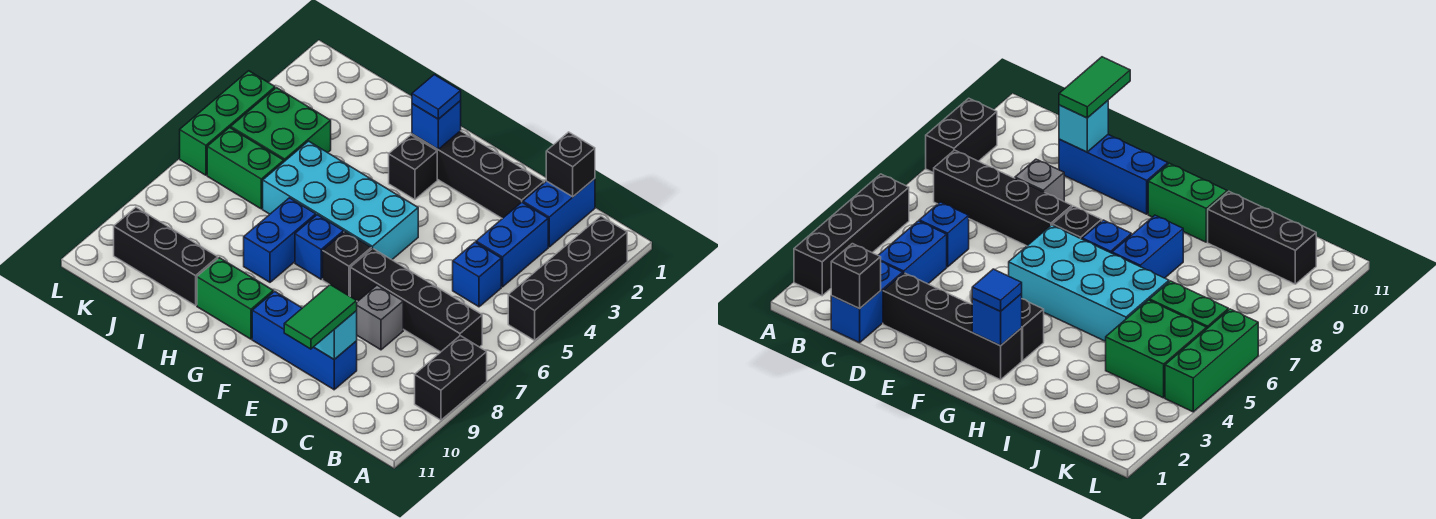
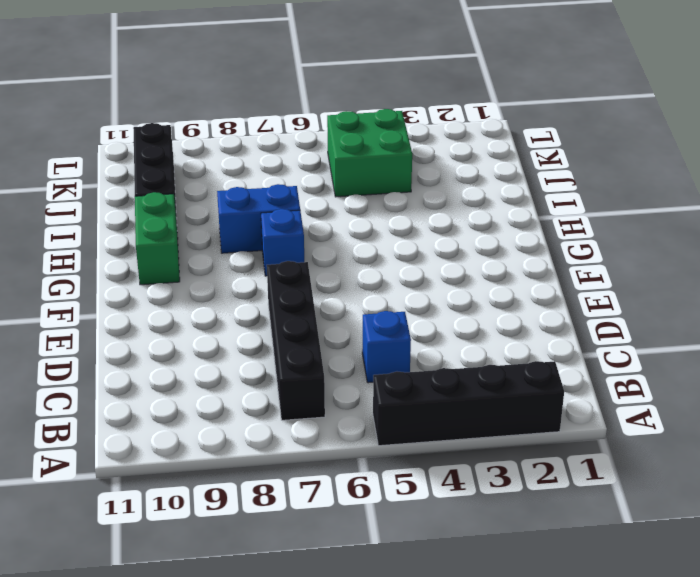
none -> black brick A8:A9 level 1
none -> blue brick C1:C2 level 1
none -> blue brick C3:C4 level 1

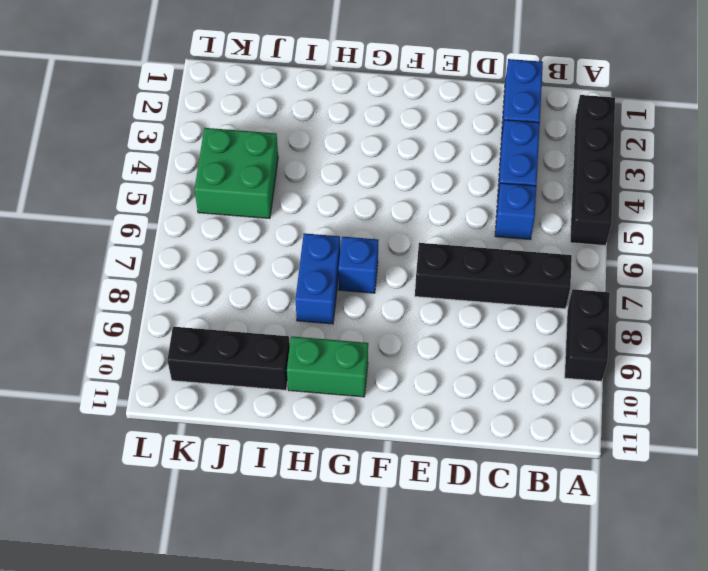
none -> black brick D2:G2 level 1
none -> grey brick D8 level 1
none -> blue brick D10:F10 level 1

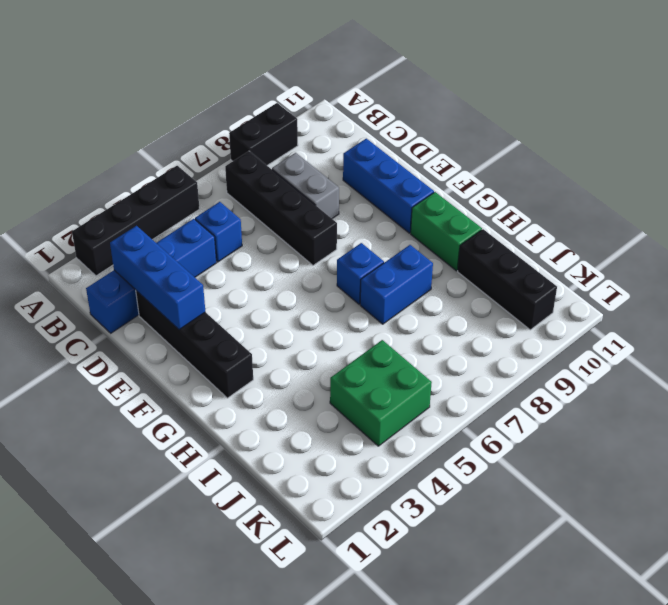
blue brick C2:E2 level 2 -> none
grey brick C8:D8 level 1 -> grey brick D8 level 1
none -> cyan brick F5:I6 level 1
none -> black brick F7 level 1
none -> black brick G3 level 1

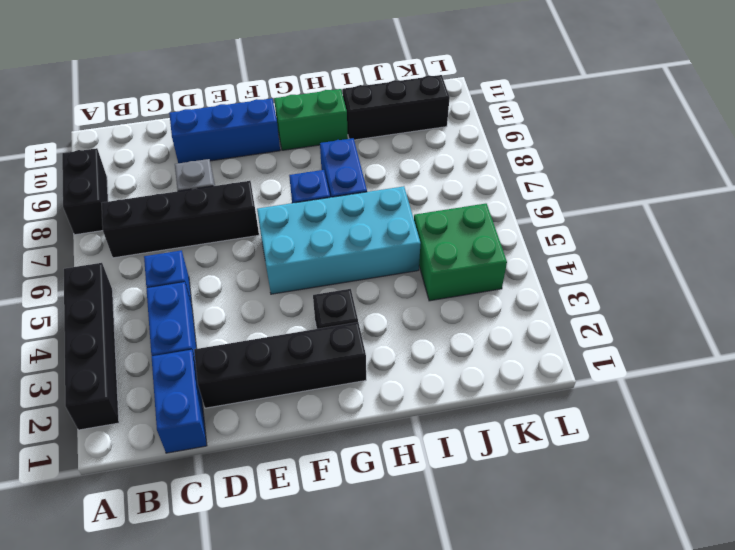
none -> black brick F7 level 1
none -> green brick J6:K6 level 1
none -> green brick L4:L6 level 1

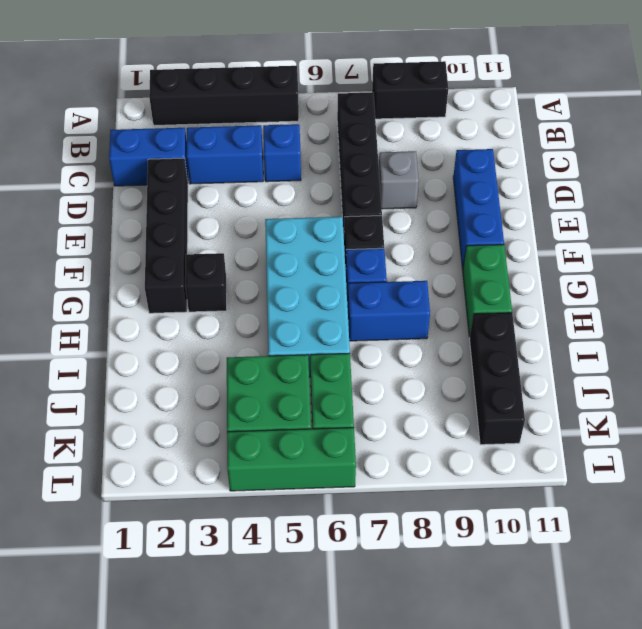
none -> black brick C1 level 2
none -> cyan brick D10 level 2
none -> blue brick G2 level 2

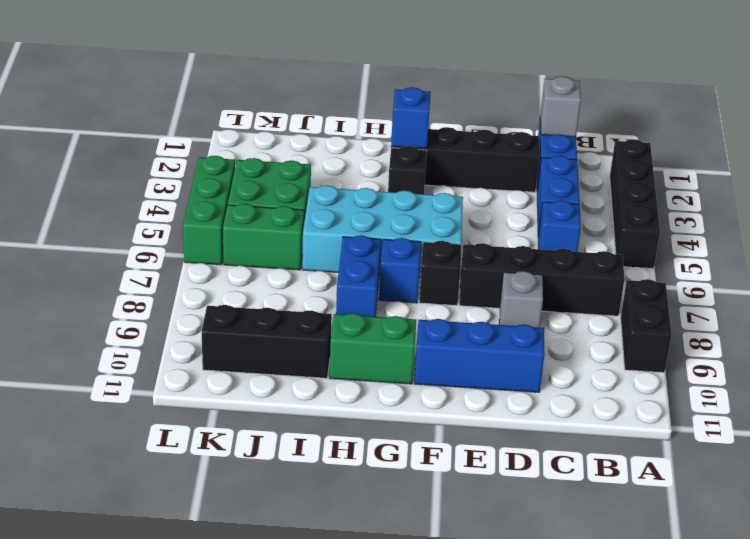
grey brick C1 level 2 -> black brick C1 level 2
none -> cyan brick D10 level 2
none -> green tile D10:D11 level 3
none -> blue tile G2 level 3

